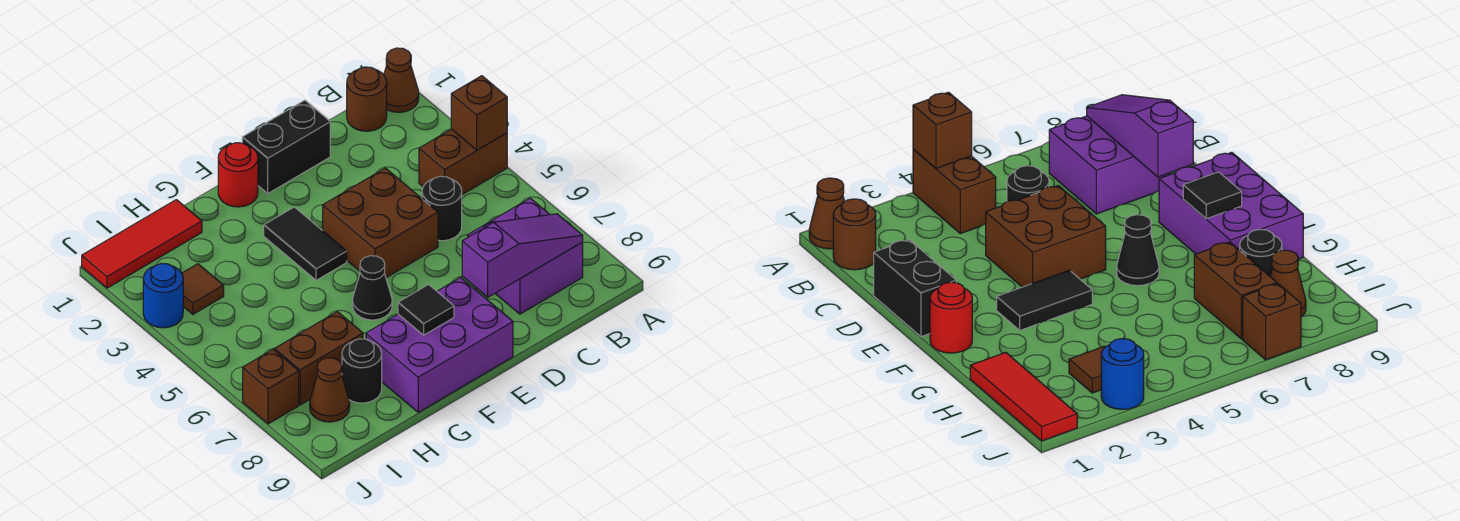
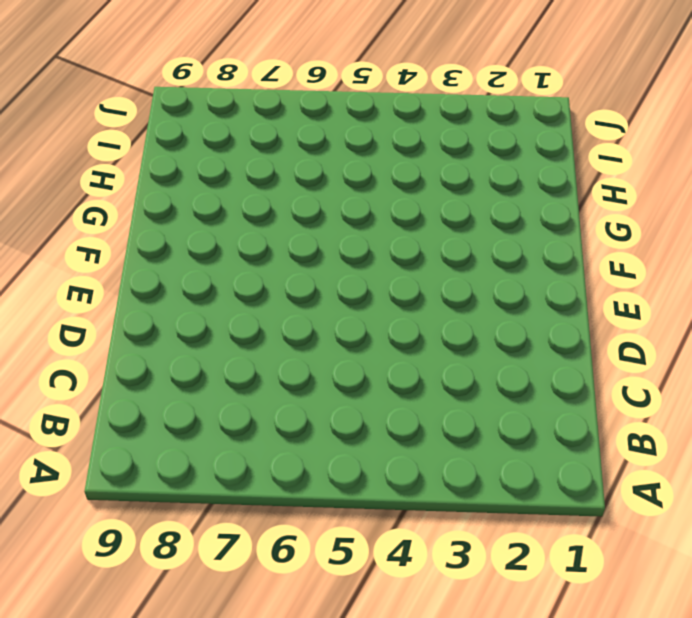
none -> brown cone A1 level 1
none -> brown brick A4:B4 level 1
none -> brown round brick B1 level 1

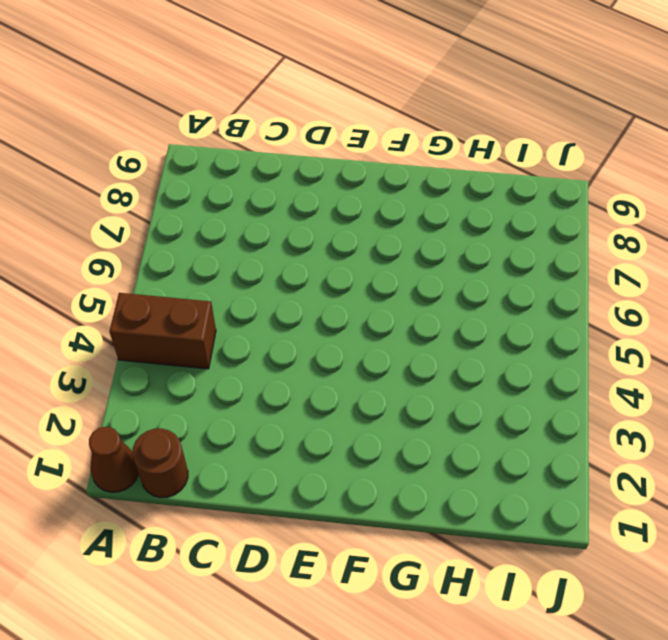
none -> purple brick B7:C8 level 1
none -> black round brick C5 level 1
none -> black brick D1:E1 level 1

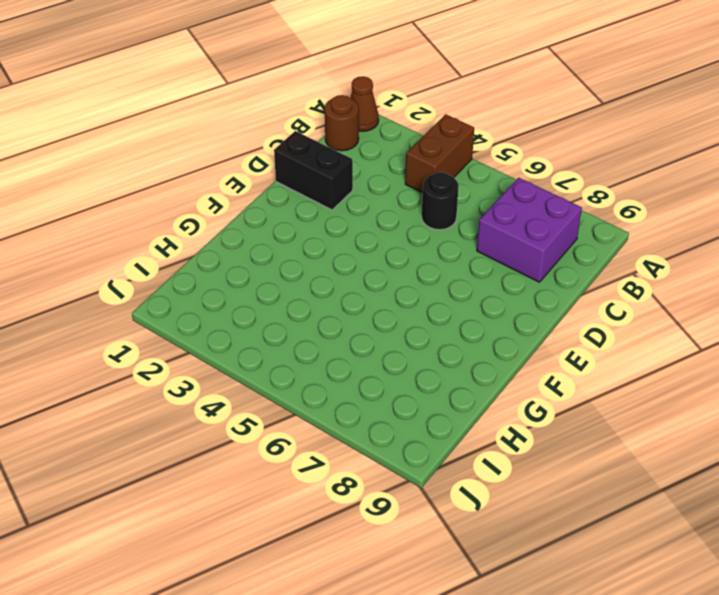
black brick D1:D2 level 1 -> black brick D1:E1 level 1
none -> brown brick D4:E5 level 1
none -> purple brick E8:G9 level 1
none -> red round brick F1 level 1

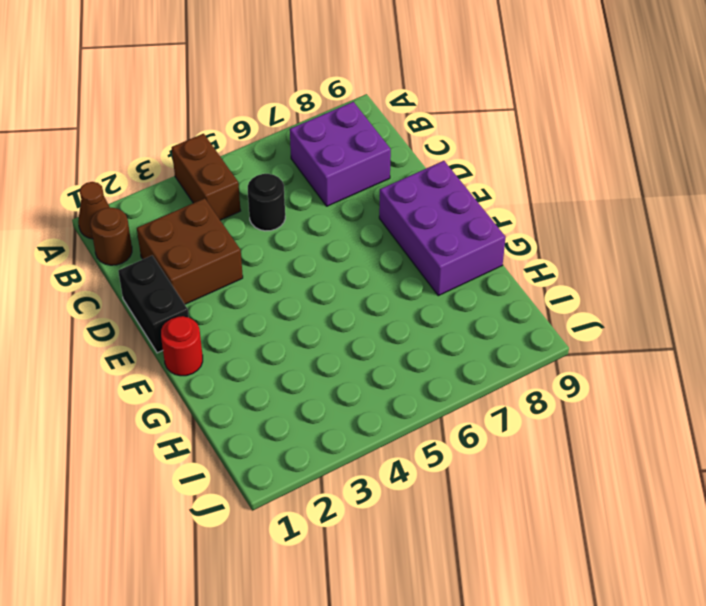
brown brick C2:D3 level 1 -> brown brick D4:E5 level 1
none -> black tile F3:F4 level 1
none -> black cone F6 level 1
none -> red tile H1:J1 level 1

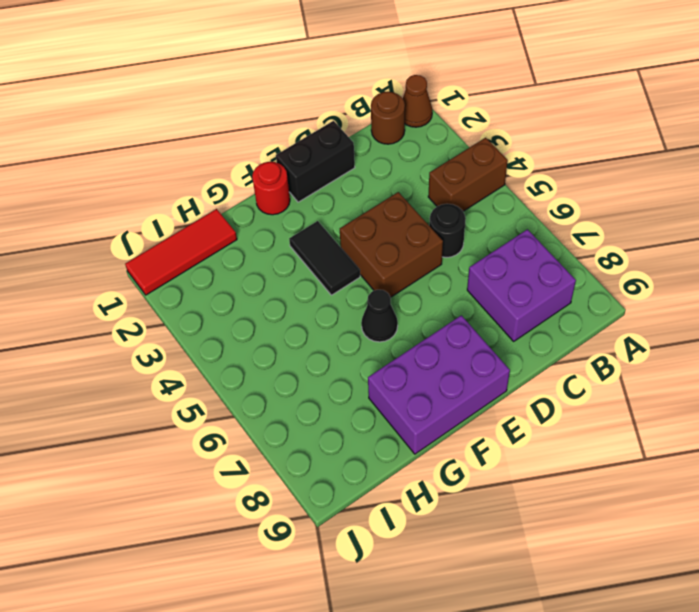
none -> brown brick H7:I7 level 1
none -> black round brick H8 level 1
none -> brown tile I3 level 1

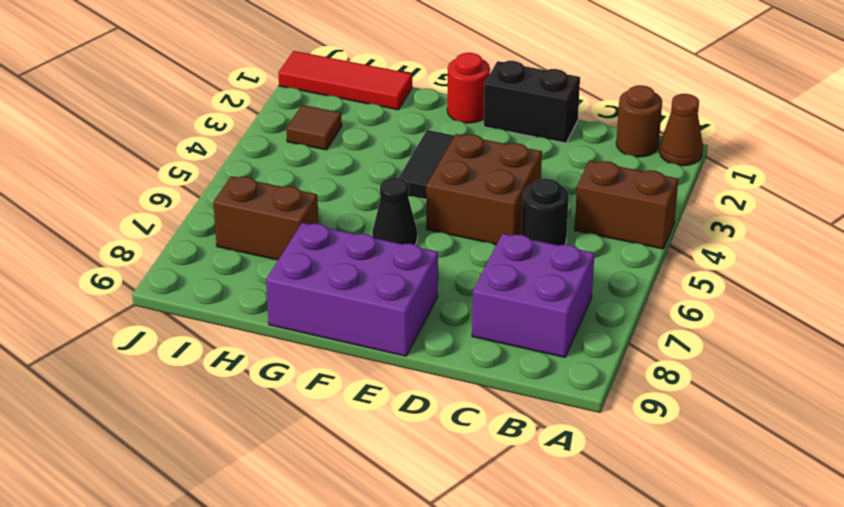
none -> black round brick H8 level 1
none -> brown cone I8 level 1
none -> blue round brick J3 level 1

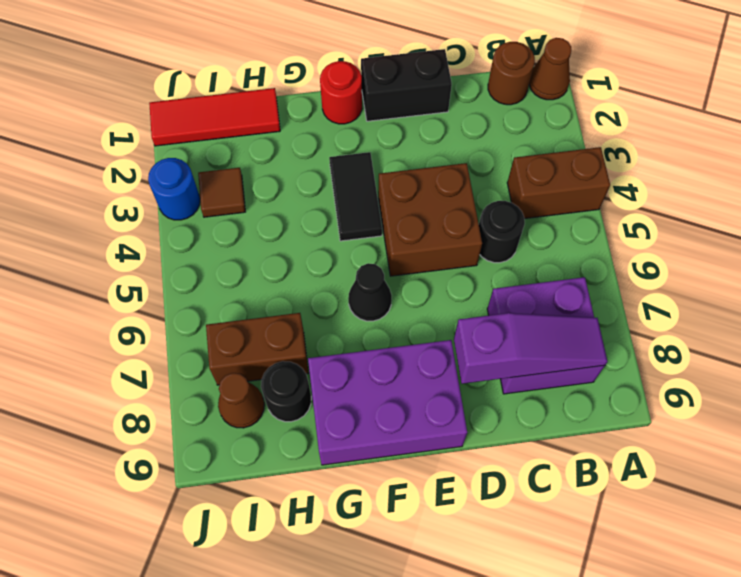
none -> brown brick J7 level 1
none -> brown brick A4 level 2
none -> black tile F8 level 2

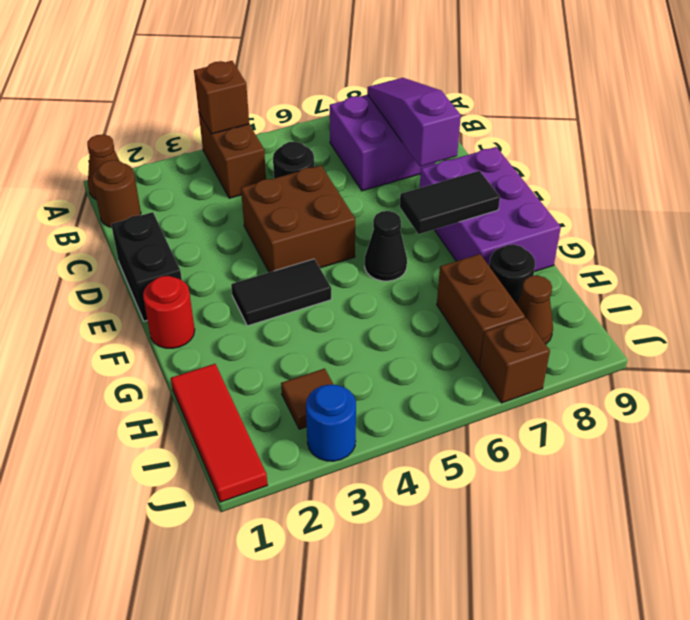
black tile F7:F8 level 2 -> black tile F8 level 2

